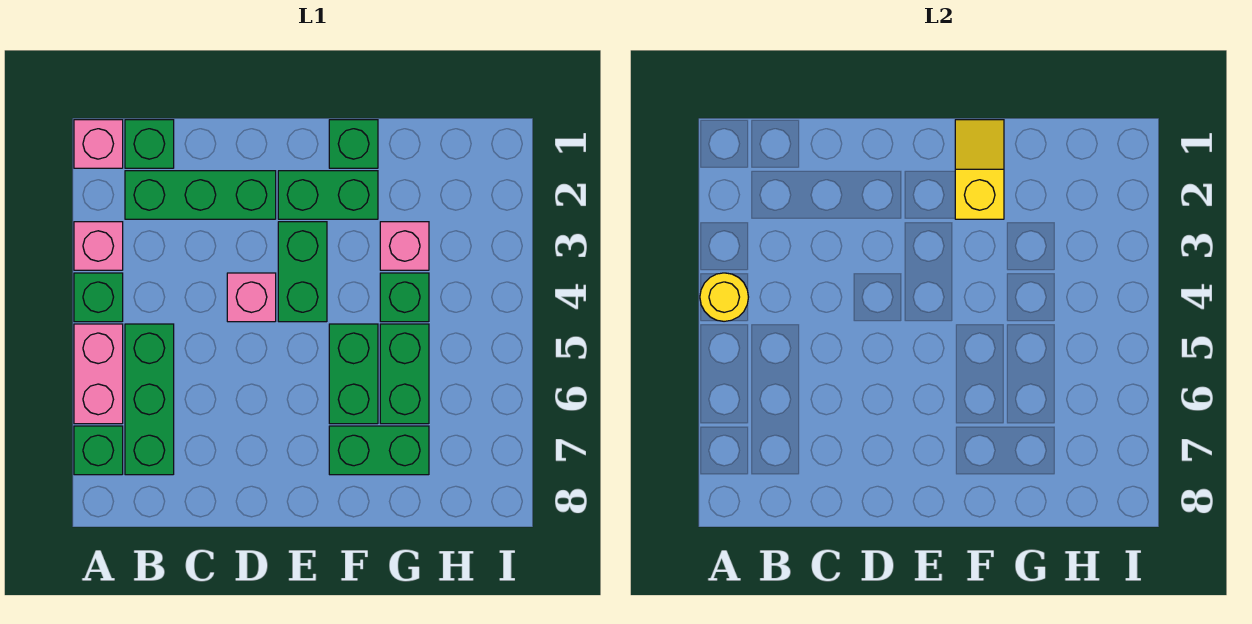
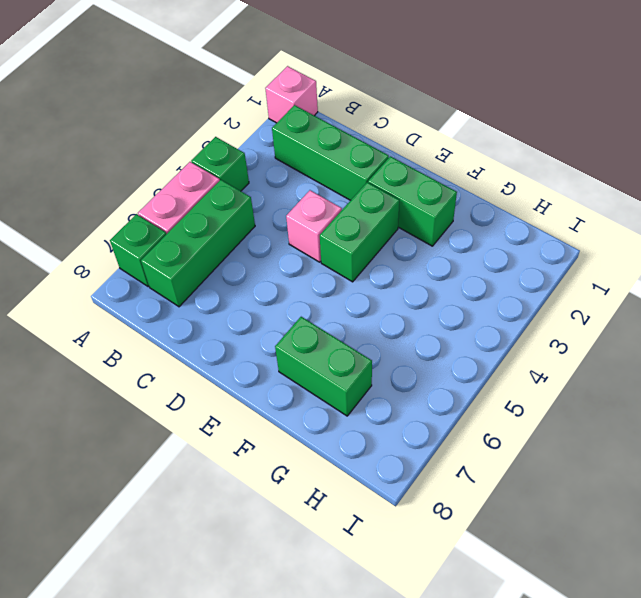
none -> pink brick A3 level 1
none -> green brick B1 level 1
none -> green brick F1 level 1

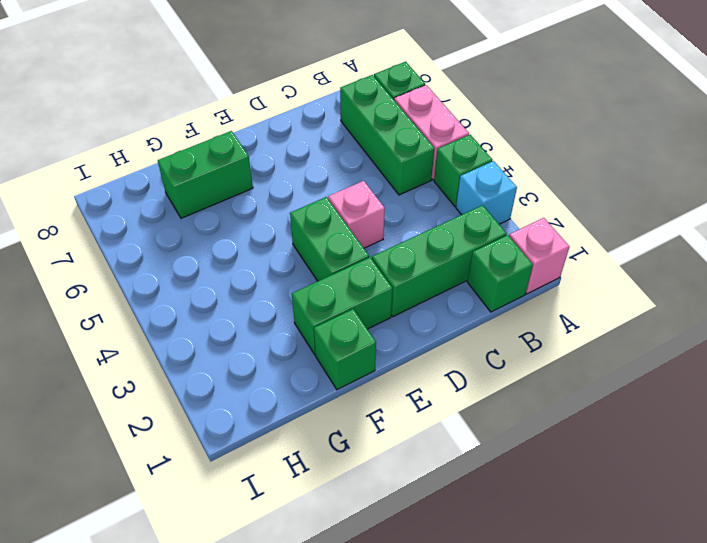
cyan brick A3 level 1 -> pink brick A3 level 1
none -> green brick F5:F6 level 1
none -> pink brick G3 level 1
none -> green brick G4 level 1

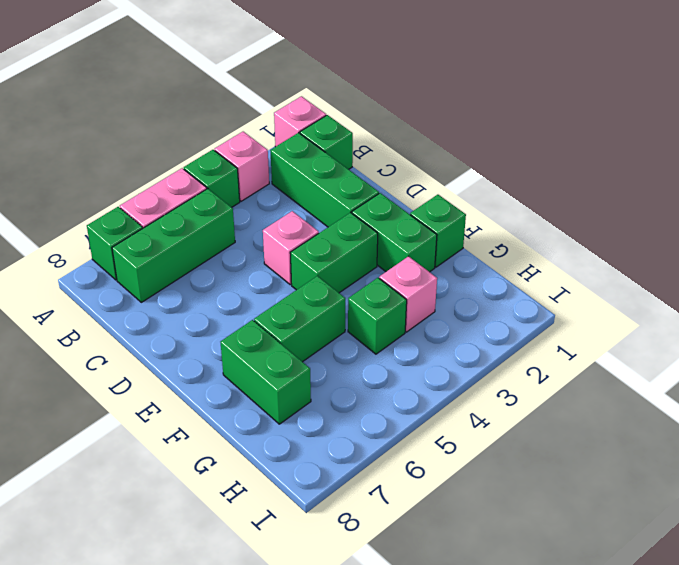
none -> green brick G5:G6 level 1
none -> yellow round brick A4 level 2
none -> yellow slope F1:F2 level 2 top 2

